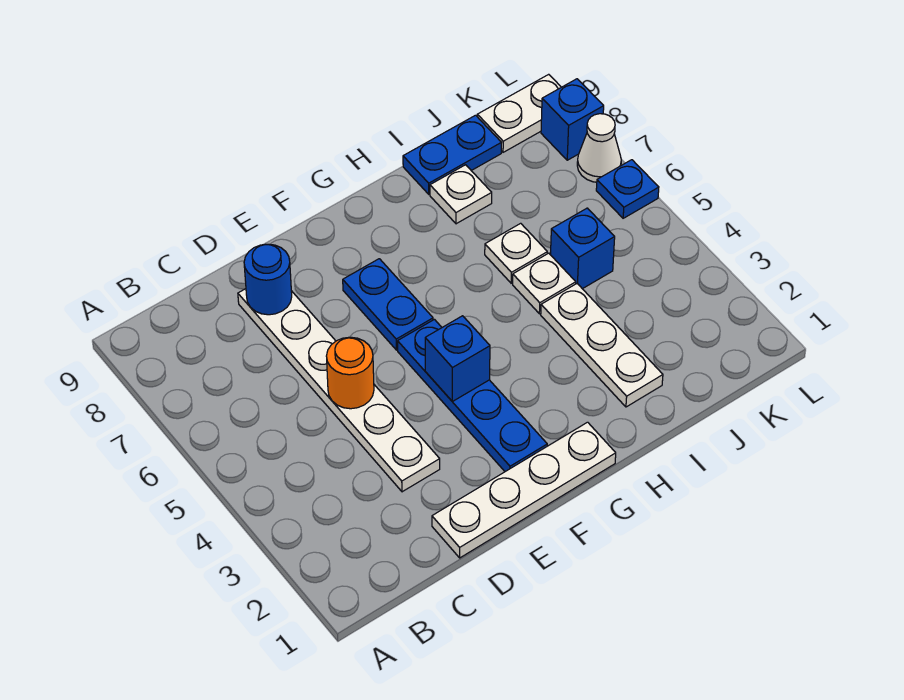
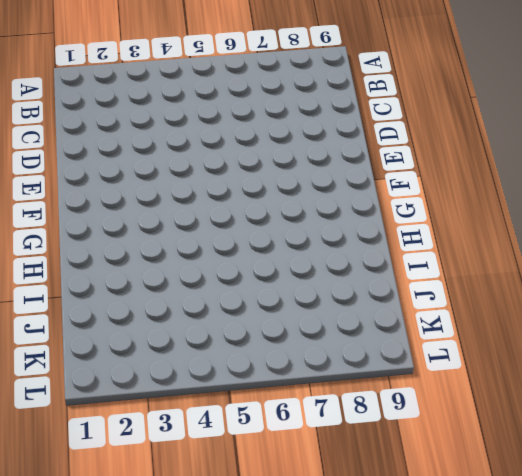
none -> white plate D1:G1 level 1
none -> white plate D3:D8 level 1
none -> blue plate F2:F5 level 1

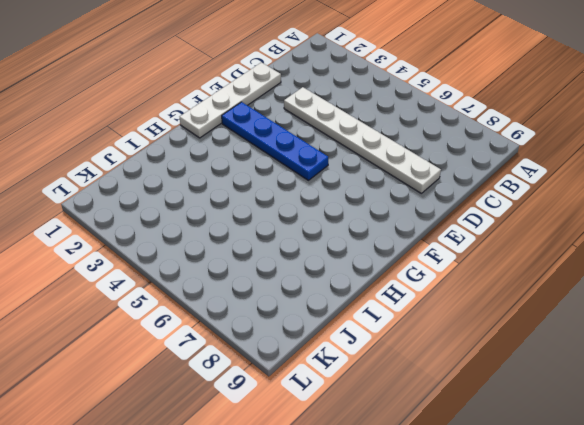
none -> blue plate F6:F7 level 1
none -> white plate I2:I4 level 1
none -> white plate I5 level 1

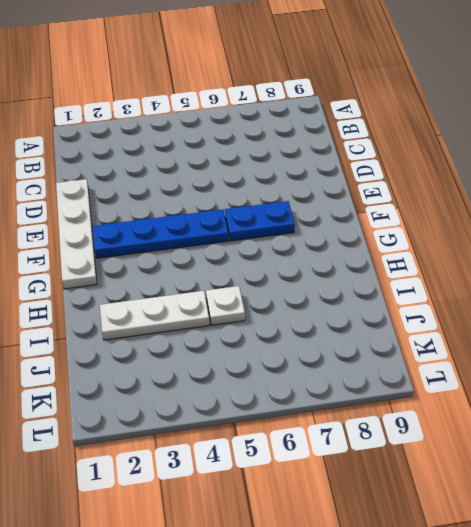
none -> white plate D3:D8 level 1
none -> white plate I6 level 1
none -> white plate I8 level 1

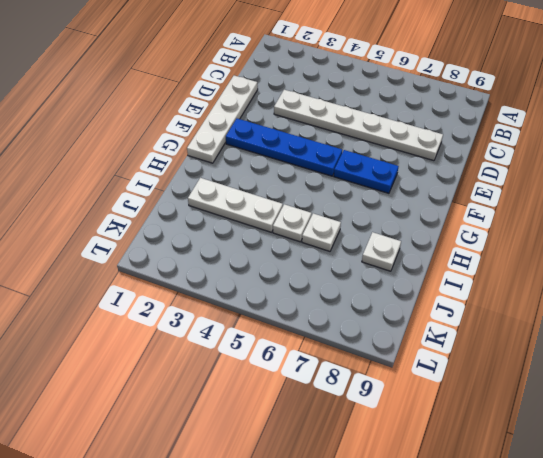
none -> blue plate I9:J9 level 1
none -> blue brick J5 level 1
none -> white plate K9:L9 level 1

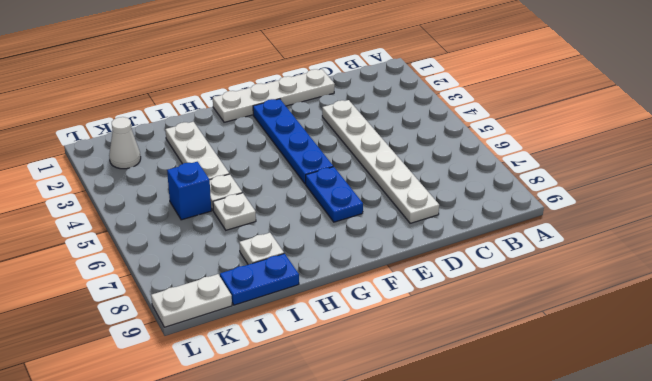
white cone K2 level 1 -> white cone L7 level 1
none -> blue plate L6 level 1
none -> blue brick L8 level 1
none -> orange round brick D5 level 2

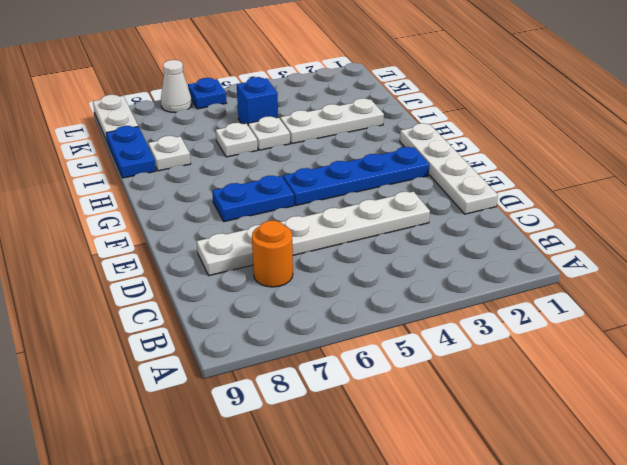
orange round brick C7 level 1 -> orange round brick D5 level 2
none -> blue brick L8 level 1
none -> blue round brick D8 level 2
none -> blue brick F4 level 2

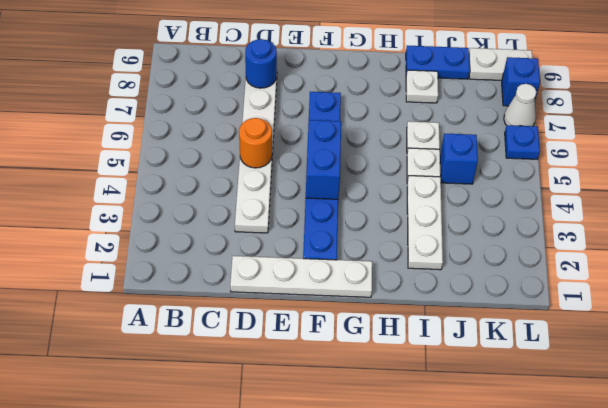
blue brick F4:F5 level 2 -> blue brick F4 level 2

